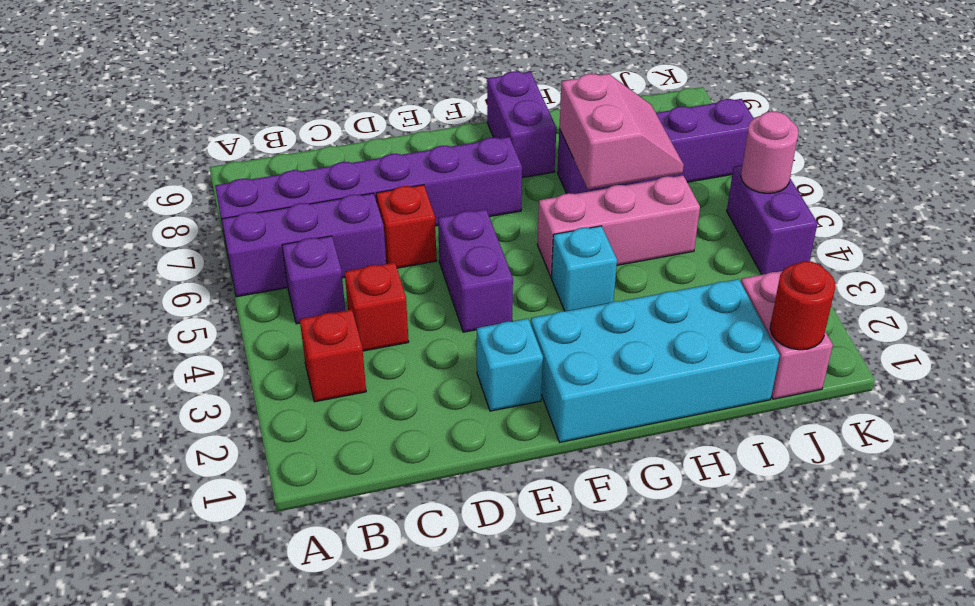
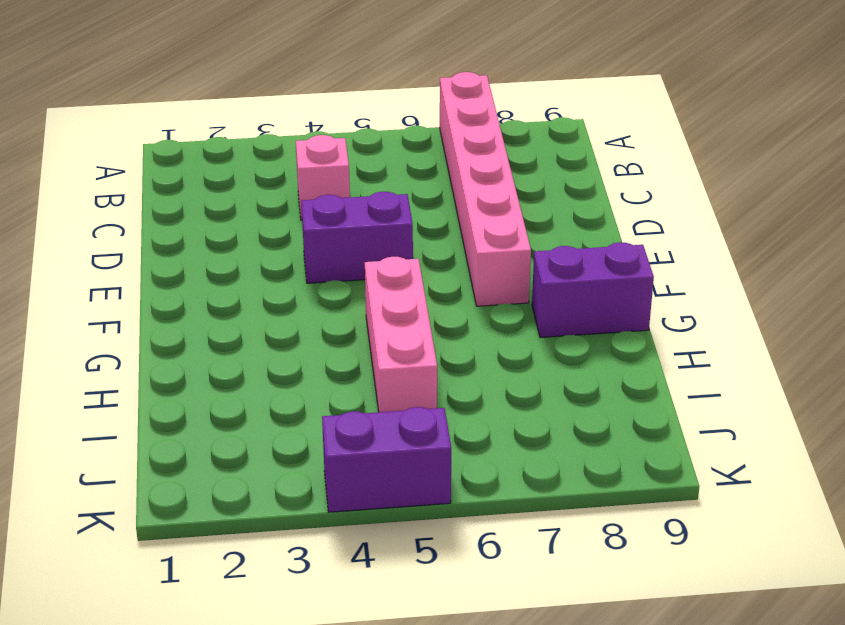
pink brick A7:F7 level 1 -> purple brick A7:F7 level 1
pink brick C4 level 1 -> red brick C4 level 1
none -> purple brick A6:C6 level 1
none -> red brick B3 level 1
none -> purple brick B5 level 1

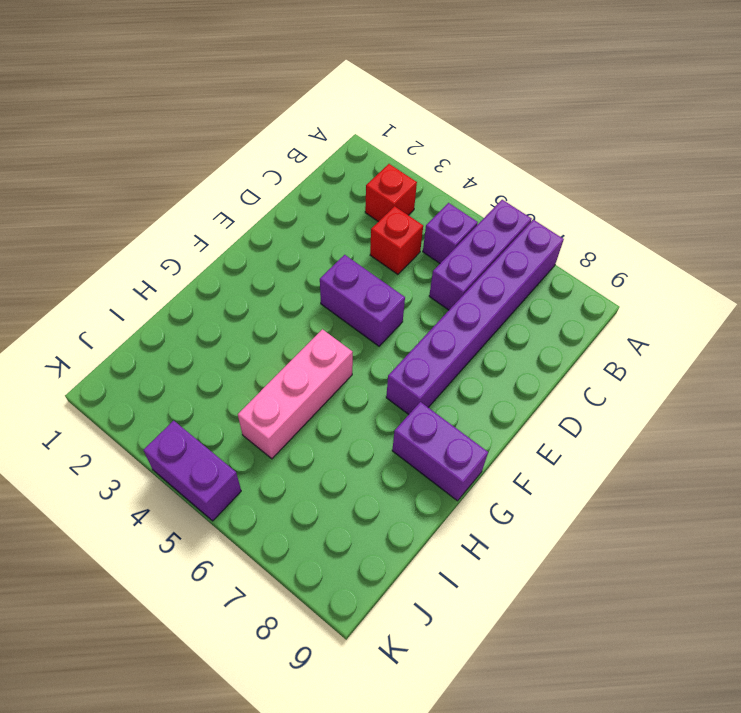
none -> red brick D6 level 1
none -> cyan brick E2 level 1
none -> cyan brick F1:I2 level 1

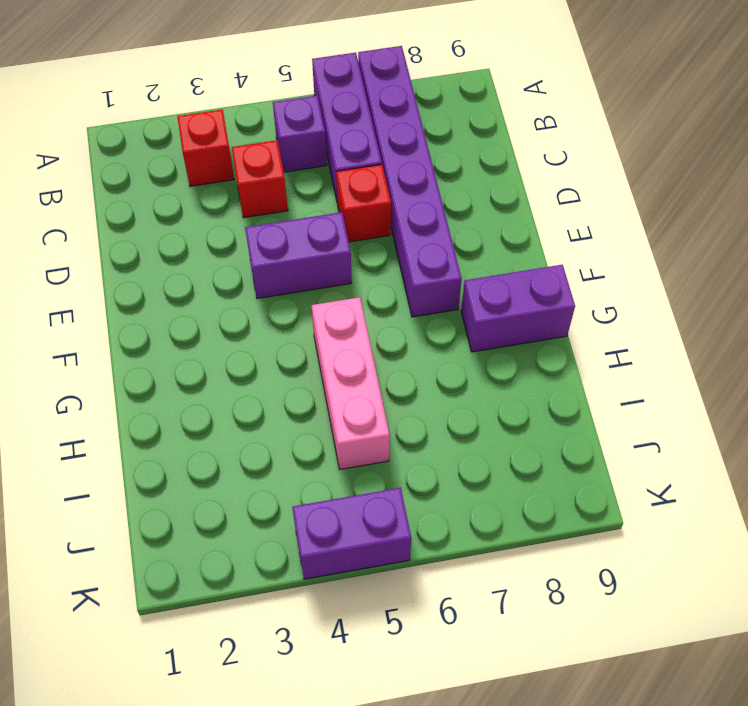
none -> cyan brick E2 level 1
none -> cyan brick F1:I2 level 1
none -> cyan brick G4 level 1

